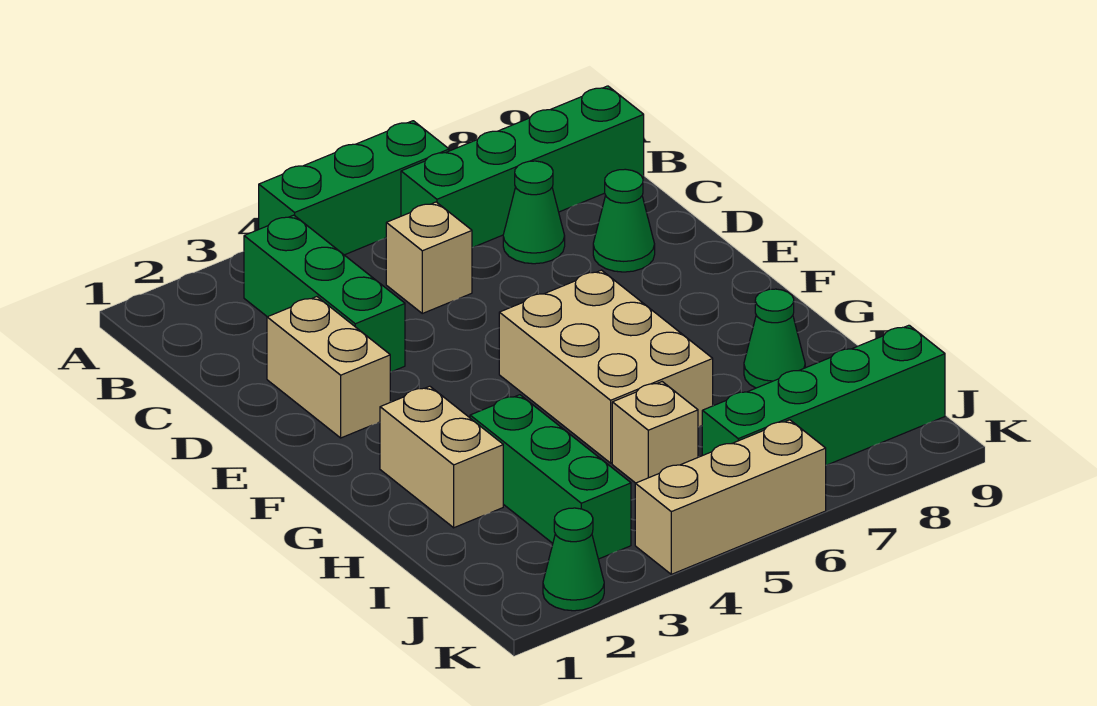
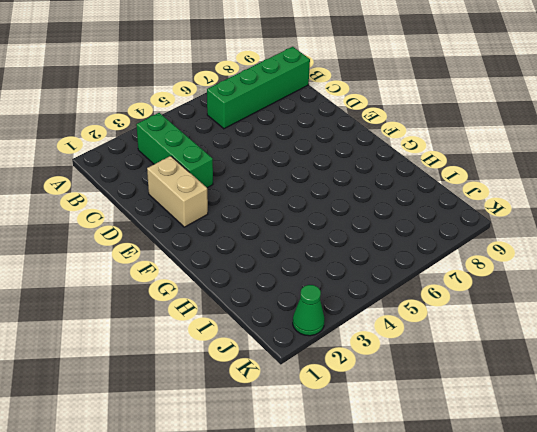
none -> green brick A4:A6 level 1
none -> tan brick C5 level 1
none -> green cone C7 level 1

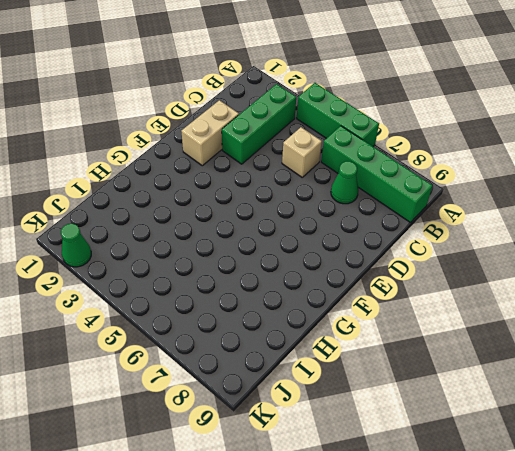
none -> green cone D8 level 1
none -> tan brick F5:H6 level 1
none -> tan brick G2:H2 level 1

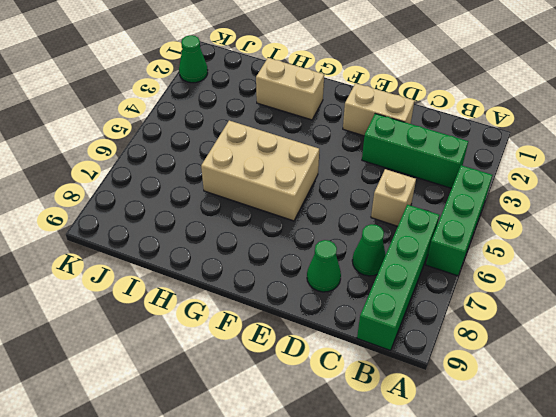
none -> green brick H3:J3 level 1
none -> green cone H8 level 1
none -> tan brick I5 level 1

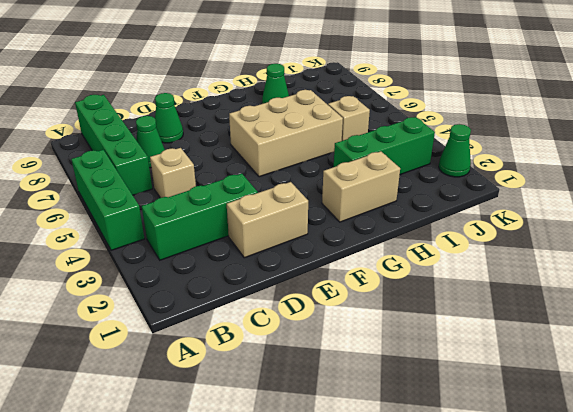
none -> green brick J6:J9 level 1
none -> tan brick K4:K6 level 1

